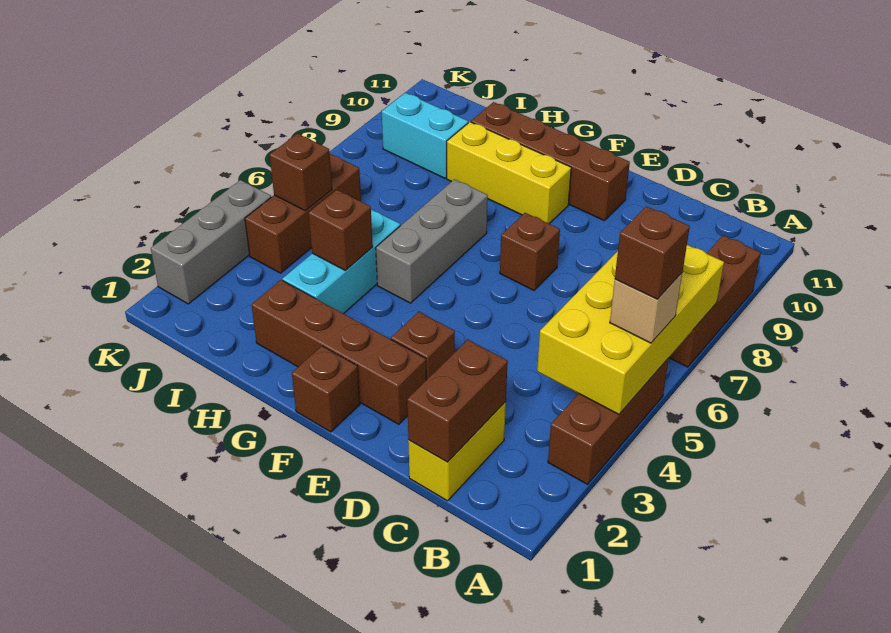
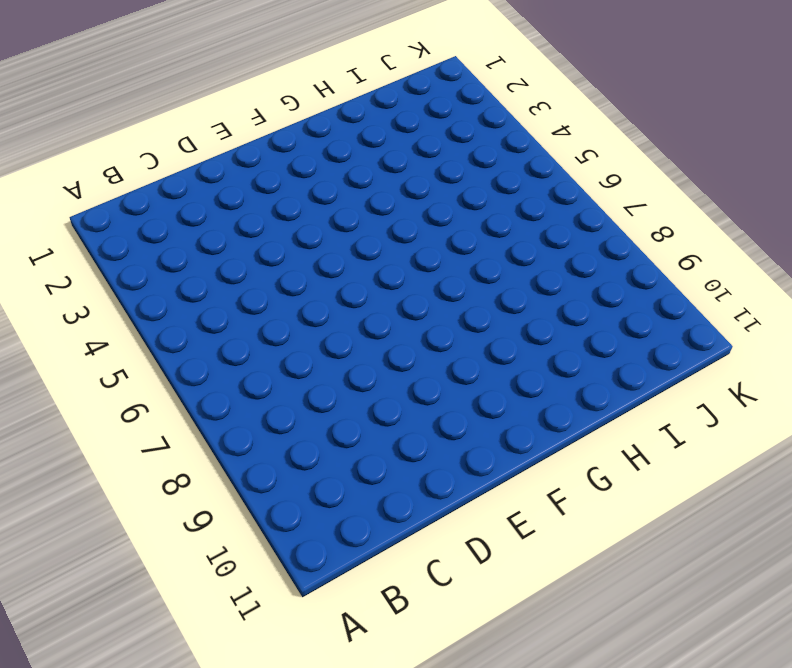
none -> brown brick A3:A5 level 1
none -> brown brick A7:A9 level 1
none -> yellow brick C1:C2 level 1

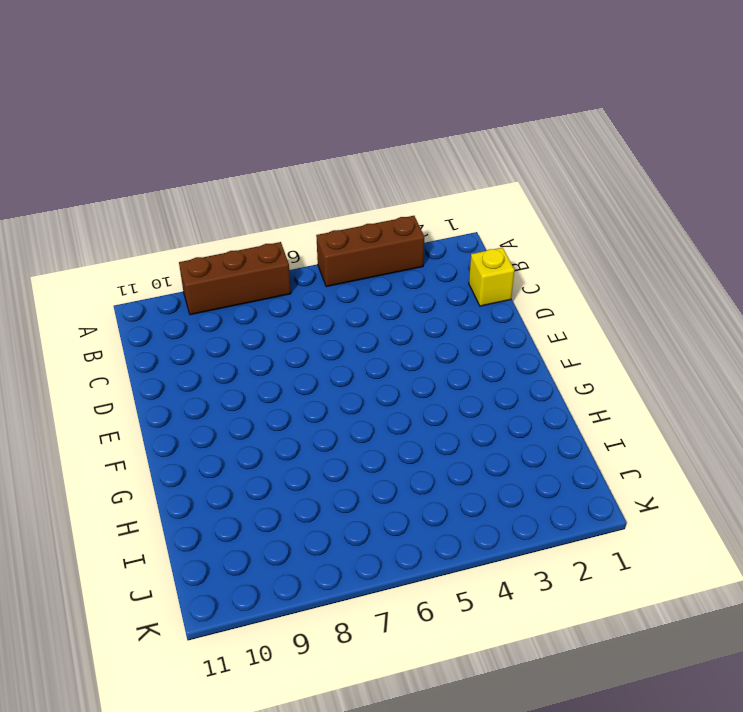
yellow brick C1 level 1 -> yellow brick C1:C2 level 1
none -> brown brick E2:H2 level 1
none -> brown brick E3 level 1
none -> brown brick E7 level 1

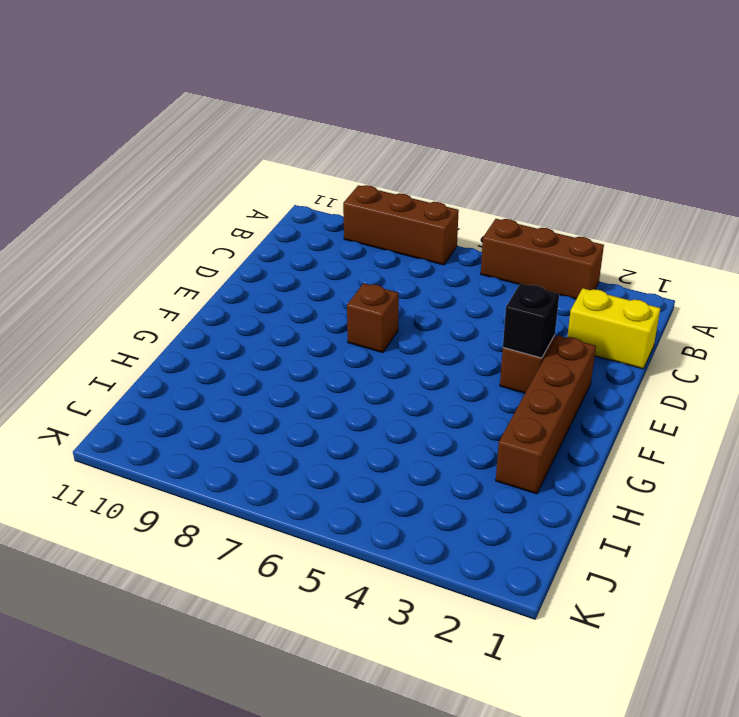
black brick E3 level 2 -> none
none -> brown brick E10:H10 level 1
none -> brown brick F1 level 1
none -> yellow brick F9:H9 level 1

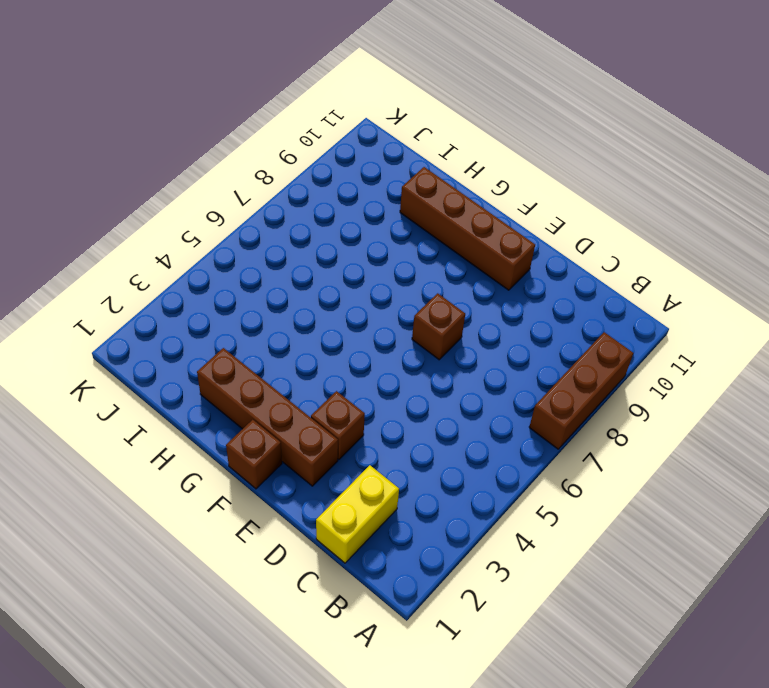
none -> brown brick A3:A5 level 1
none -> yellow brick F9:H9 level 1
none -> grey brick G5:G7 level 1

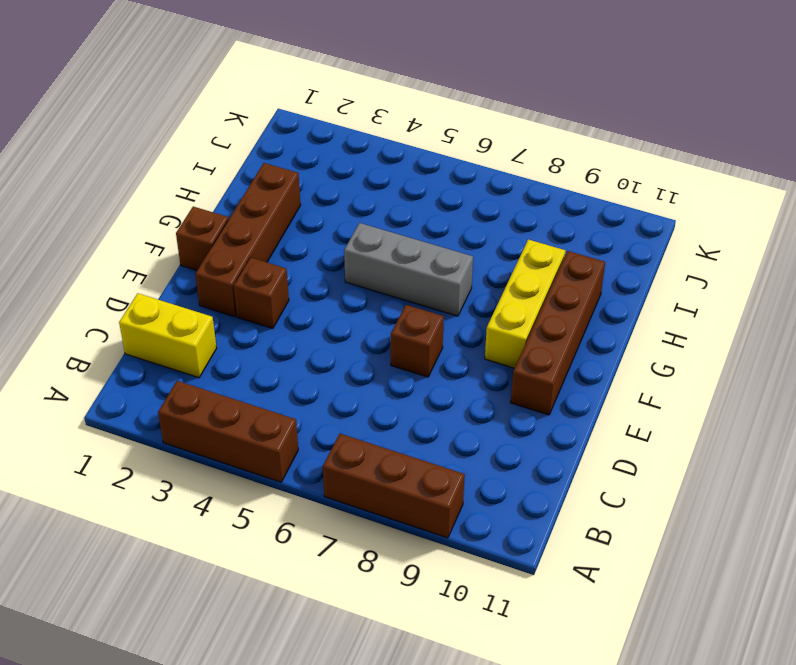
none -> cyan brick H3:H5 level 1
none -> cyan brick I9:J9 level 1
none -> brown brick J4:J6 level 1

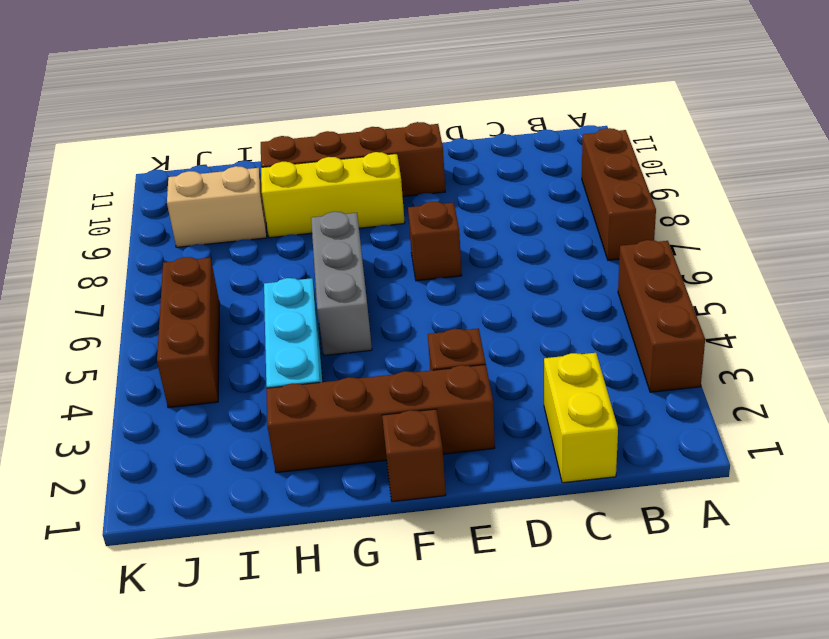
tan brick I9:J9 level 1 -> cyan brick I9:J9 level 1
none -> grey brick K2:K4 level 1
none -> yellow brick A4:B7 level 2
none -> brown brick C1:C2 level 2

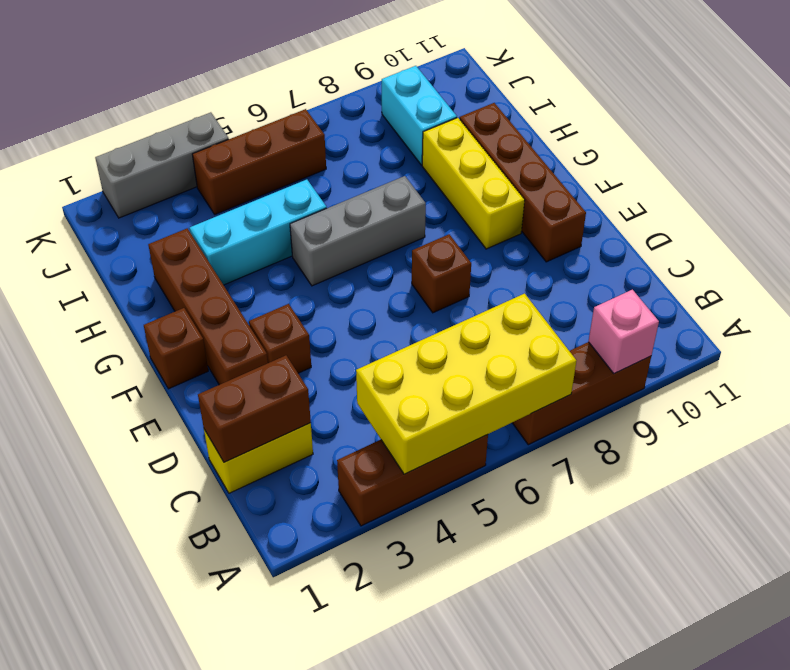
pink brick A9 level 2 -> none
none -> brown brick H4 level 2
none -> brown brick J5 level 2
none -> tan brick A5 level 3

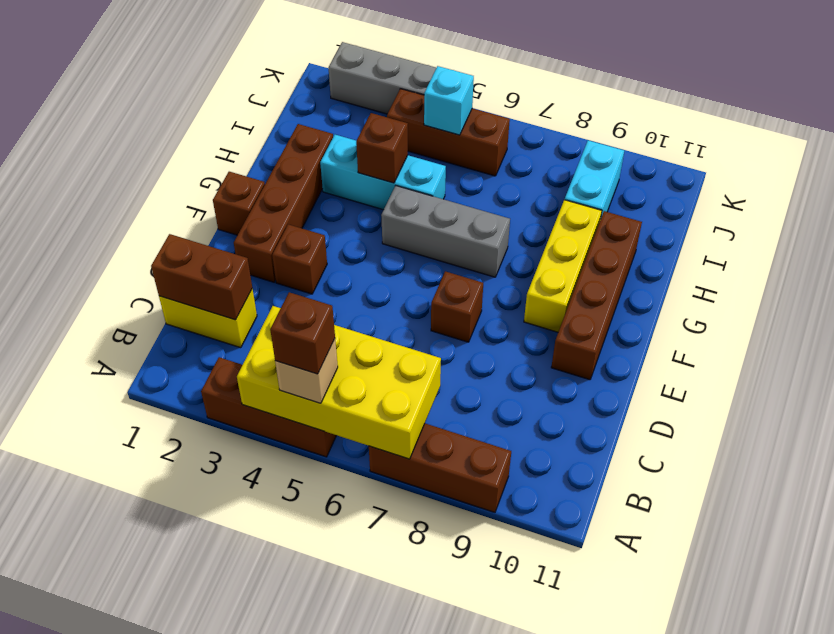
cyan brick J5 level 2 -> brown brick J5 level 2

